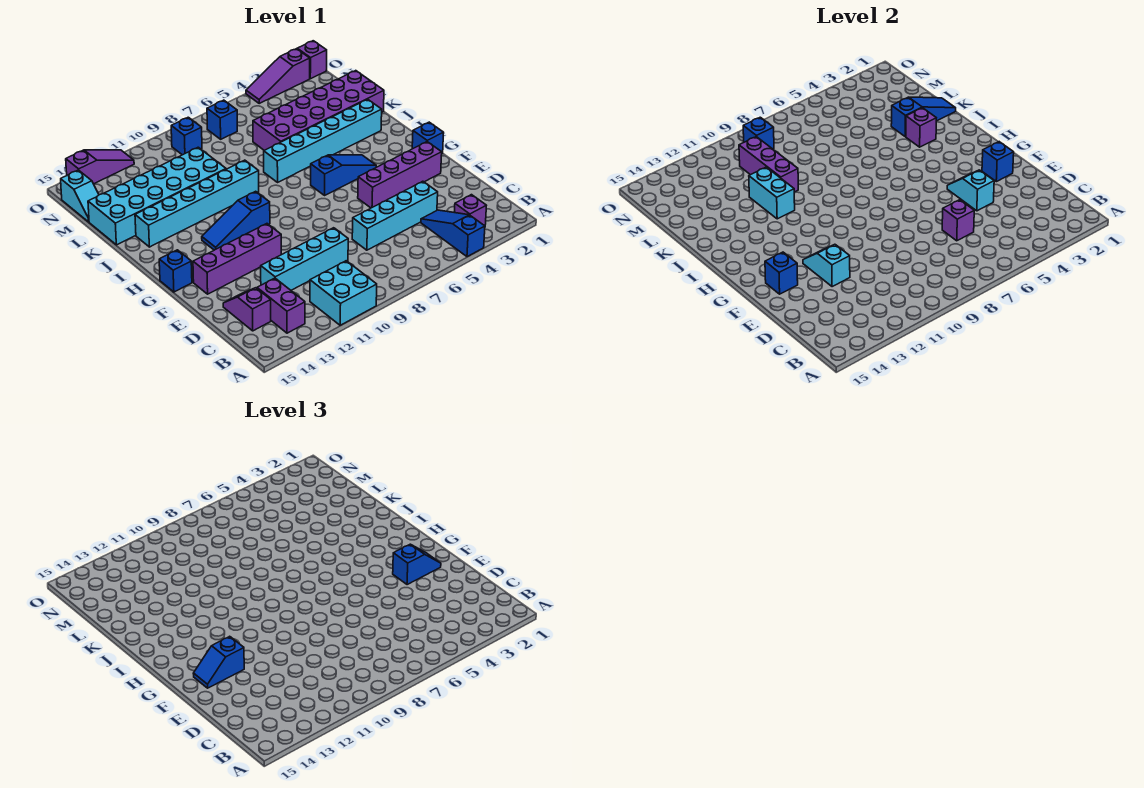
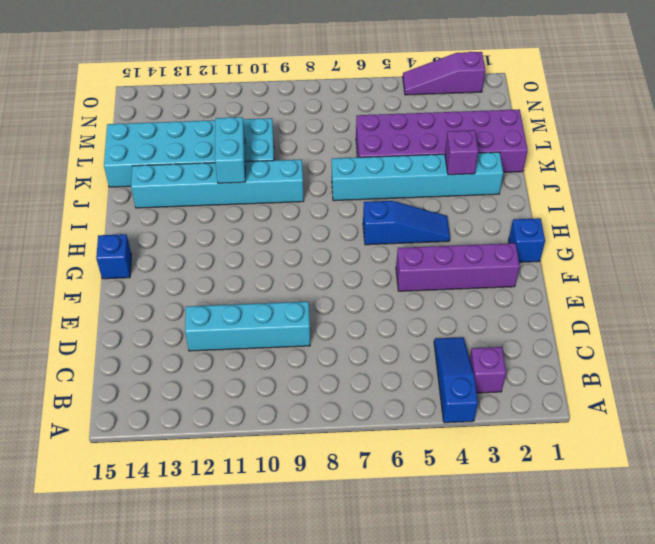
none -> cyan brick A10:B11 level 1
none -> purple brick B13:C13 level 1
none -> purple slope C14:D14 level 1 top C
none -> cyan brick D4:D7 level 1

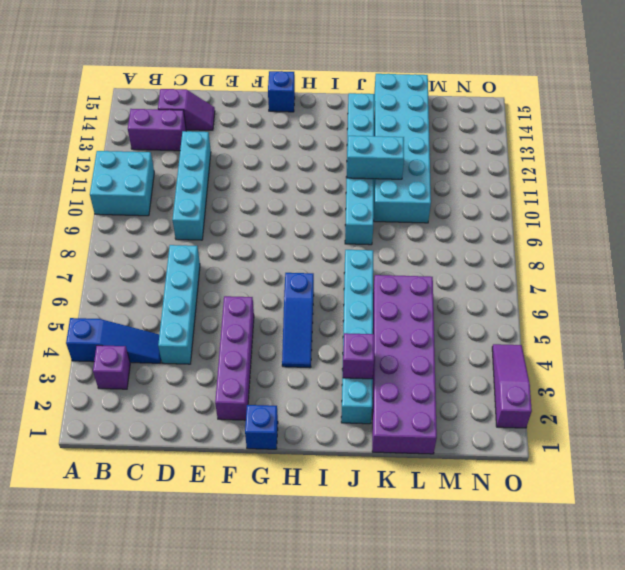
none -> purple brick F11:F14 level 1
none -> blue slope H10:H12 level 1 top 10
none -> cyan slope M15:N15 level 1 top N
none -> blue brick N7 level 1

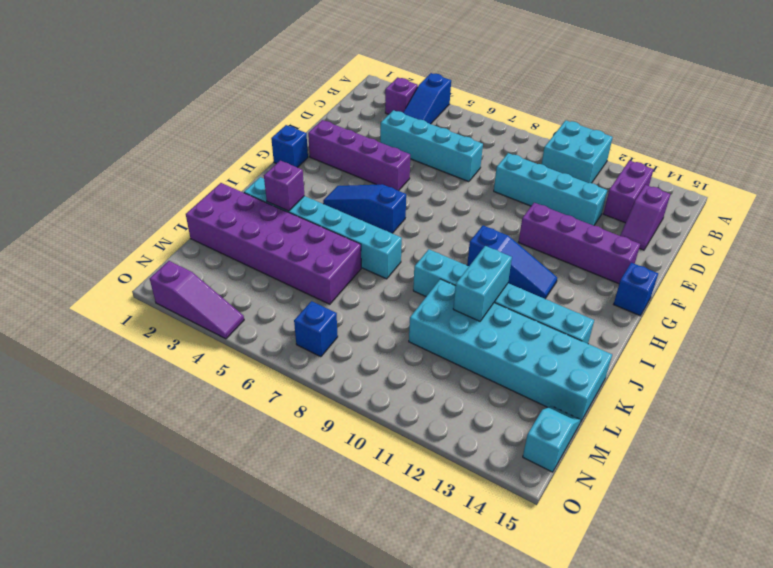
none -> blue brick N9 level 1
none -> purple brick O1 level 1
none -> purple slope O12:O14 level 1 top 14
none -> purple brick D6 level 2

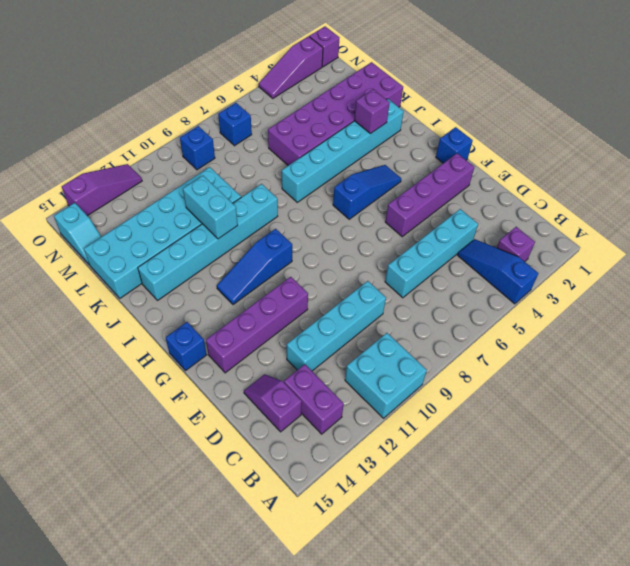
none -> purple brick D6 level 2
none -> cyan slope E4:F4 level 2 top E
none -> cyan slope E12:F12 level 2 top E
none -> blue brick F2 level 2

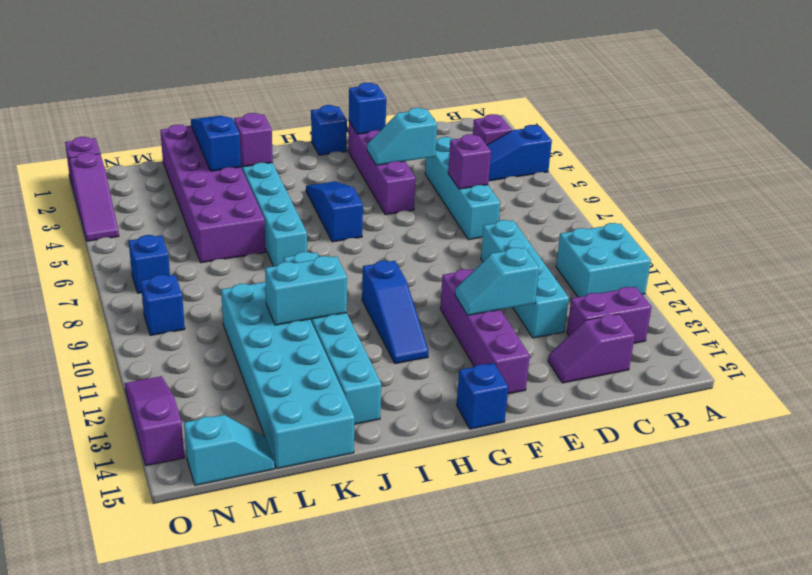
none -> blue brick F14 level 2
none -> purple brick K10:M10 level 2
none -> blue brick N9 level 2
none -> blue slope F2:F3 level 3 top 3

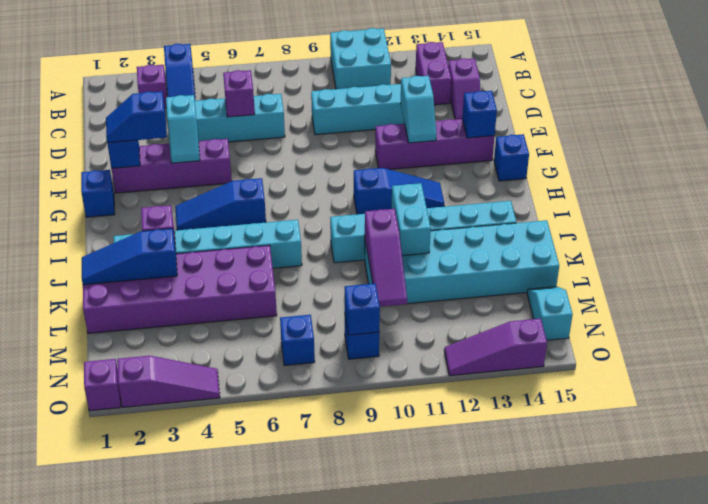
purple slope K10:M10 level 2 top K -> purple brick K10:M10 level 2
none -> blue slope F13:F14 level 3 top 13

